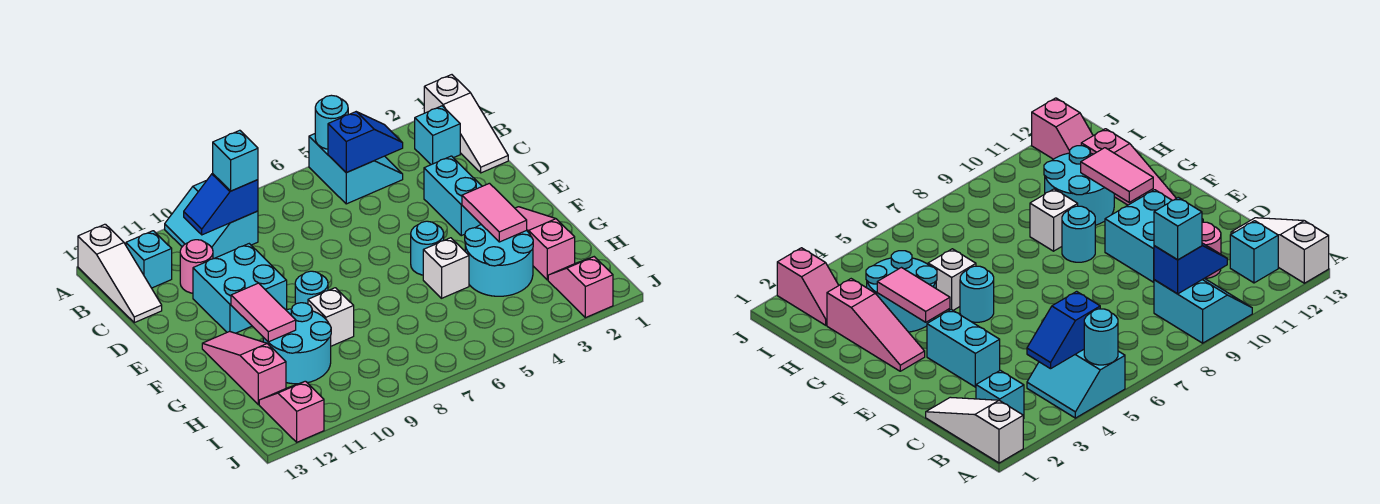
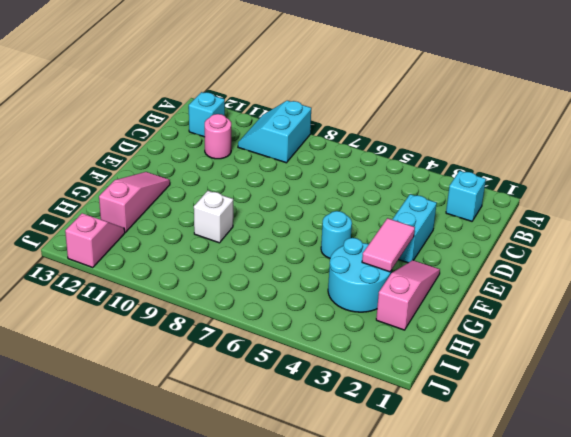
none -> white slope A1:C1 level 1 top A
none -> cyan slope A4:B5 level 1 top 5
none -> white slope A13:C13 level 1 top A

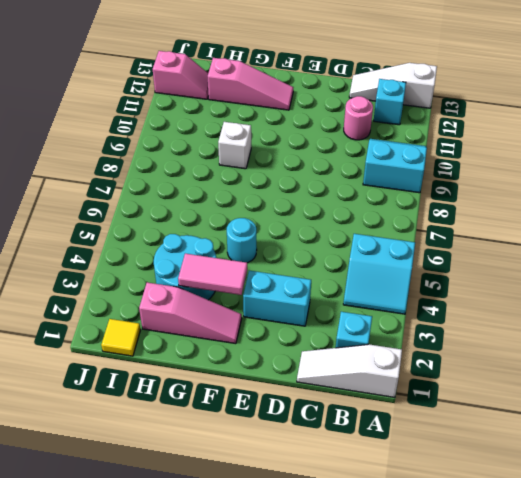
yellow tile I1 level 1 -> none
none -> cyan brick D10:E11 level 1
none -> cyan round brick F9 level 1
none -> white brick G5 level 1

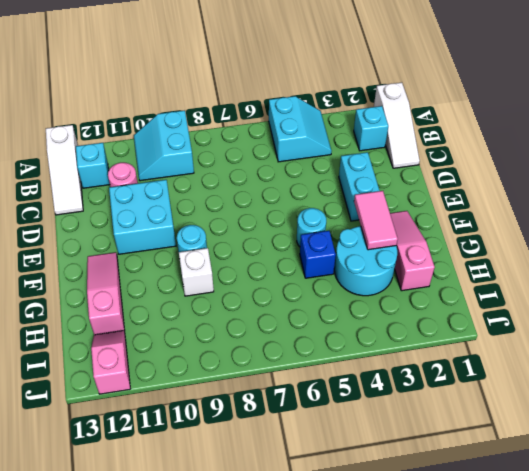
blue brick G5 level 1 -> white brick G5 level 1
none -> cyan round brick G10:H11 level 1
none -> pink slope I2:J2 level 1 top J
none -> cyan round brick A5 level 2

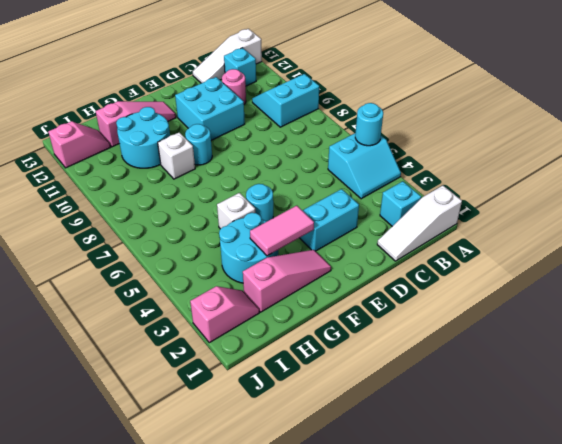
none -> blue slope B4:B5 level 2 top 5
none -> blue slope B9:B10 level 2 top 9
none -> pink tile F11:G11 level 2

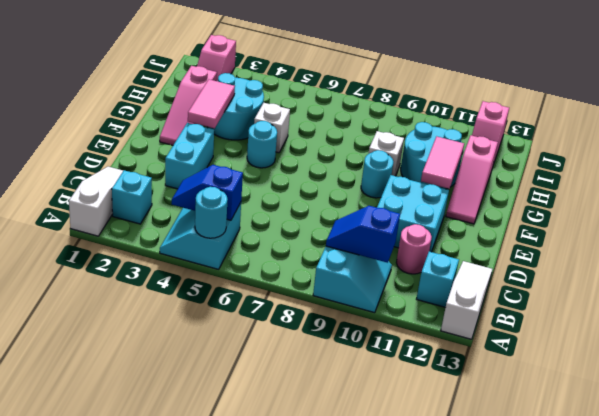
blue slope B9:B10 level 2 top 10 -> blue slope B9:B10 level 2 top 9
none -> cyan brick B9 level 3

